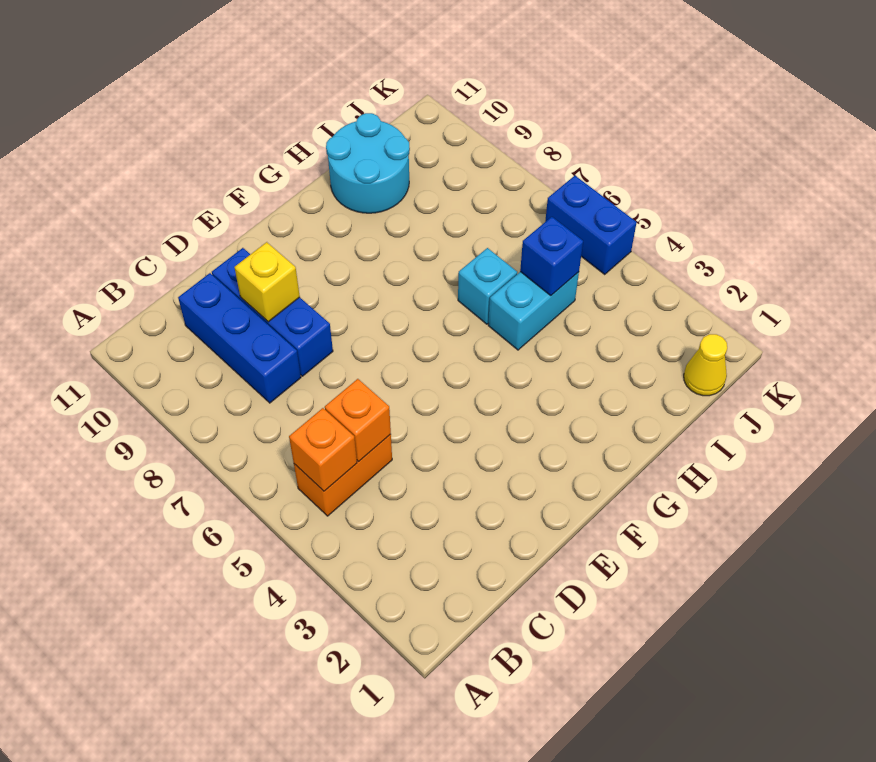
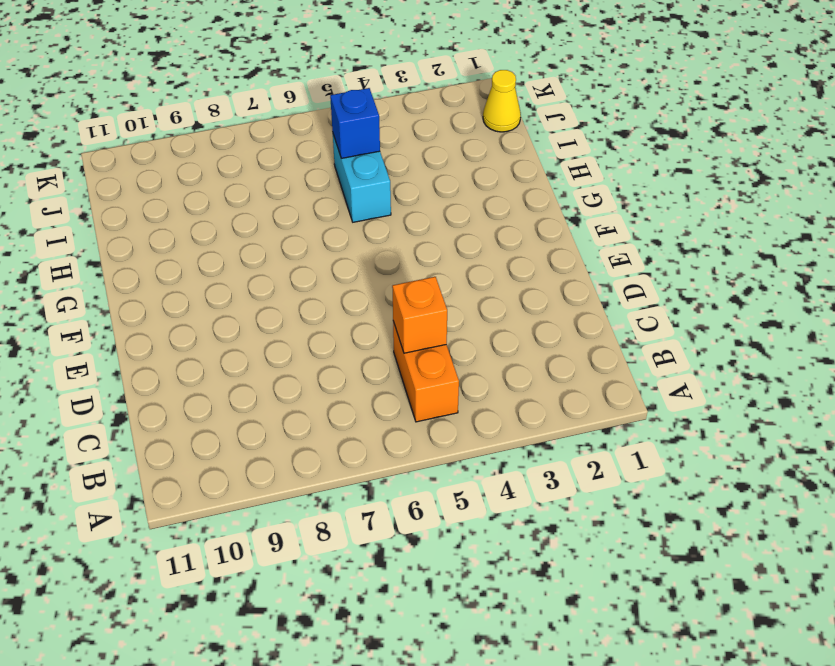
none -> blue brick C8:C10 level 1
none -> blue brick D8:D10 level 1
none -> cyan brick H6 level 1

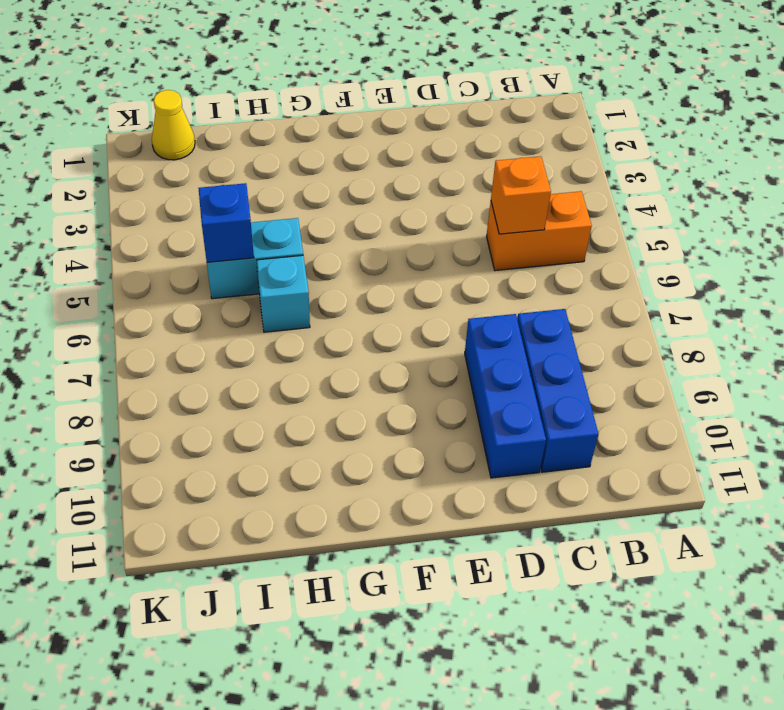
none -> cyan round brick H10:I11 level 1
none -> blue brick K5:K6 level 1
none -> orange brick B5 level 2

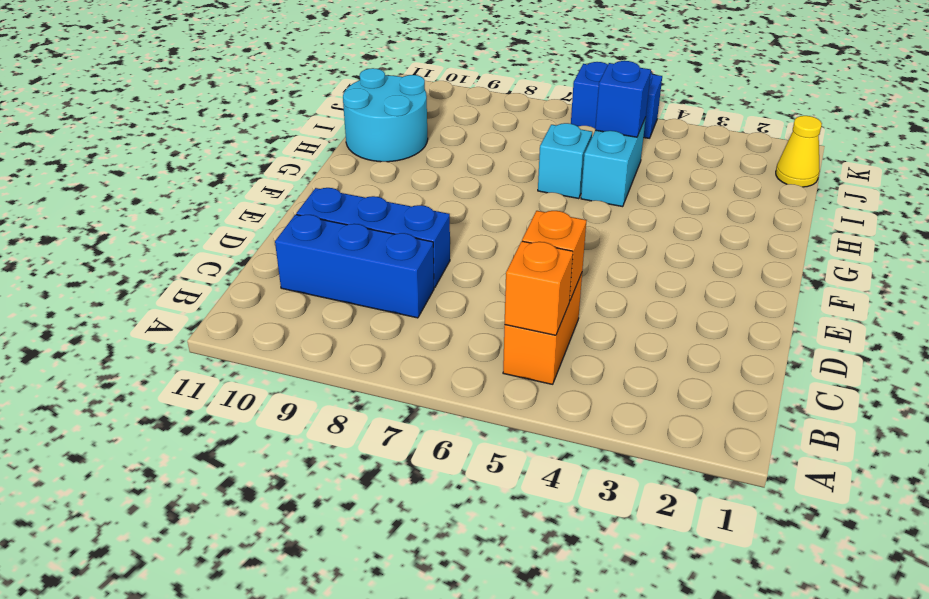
none -> yellow brick D9 level 2

